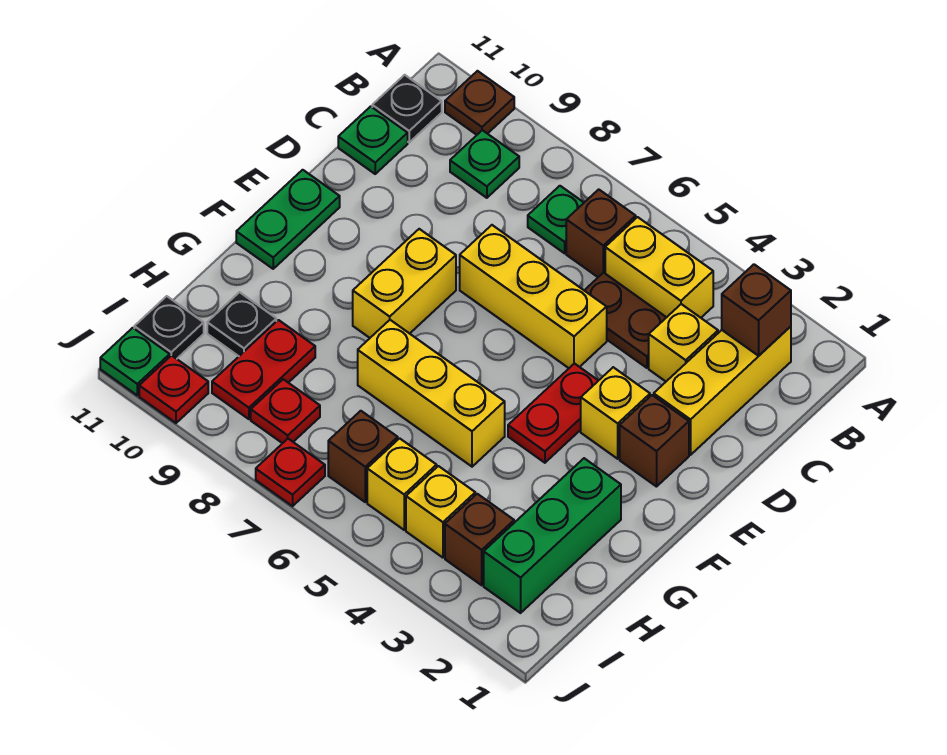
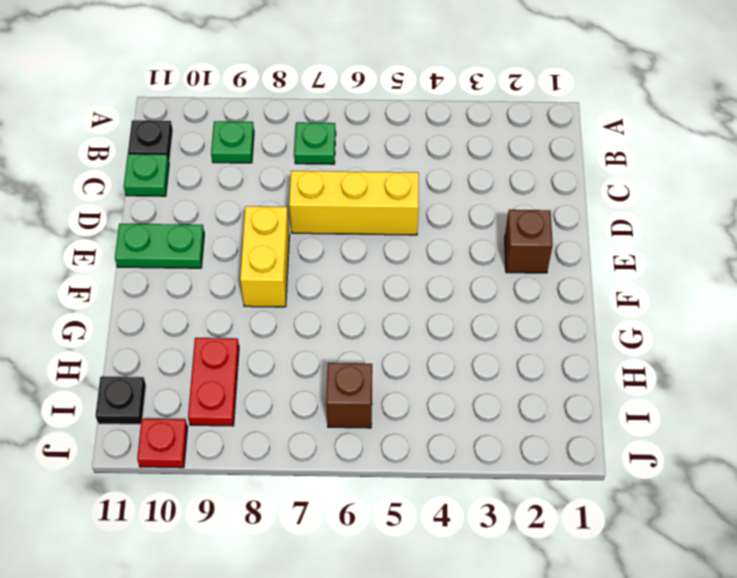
green plate E10:E11 level 1 -> green plate E11:F11 level 1
none -> brown plate A10 level 1
none -> yellow brick B2:D2 level 1
none -> yellow brick B4:B5 level 1
none -> brown brick B6 level 1

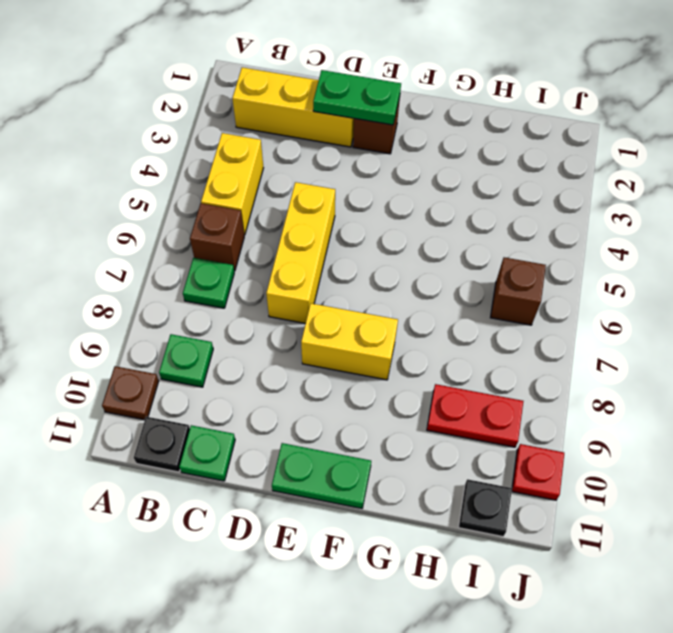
green plate D2:E2 level 2 -> none
none -> yellow brick C3 level 1
none -> brown plate C4:C5 level 1
none -> yellow brick E3 level 1
none -> red plate E4:F4 level 1

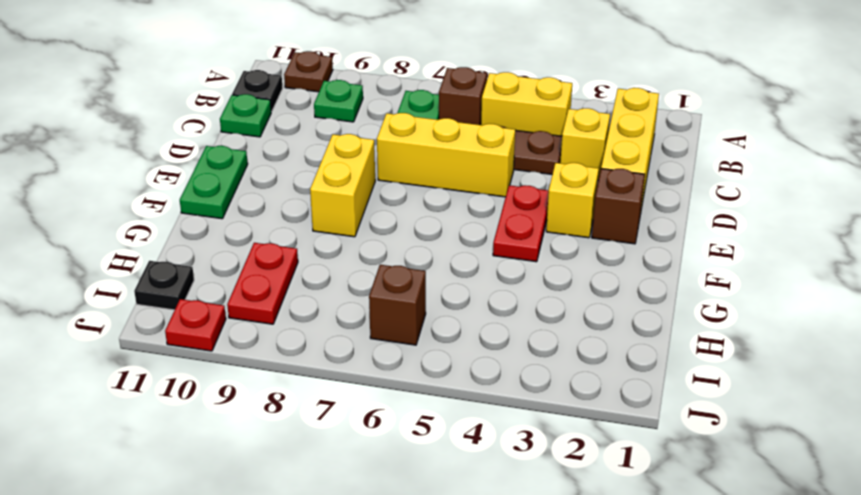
none -> green brick G2:I2 level 1
none -> yellow brick G5:G7 level 1
none -> black plate H10 level 1
none -> brown brick I3 level 1

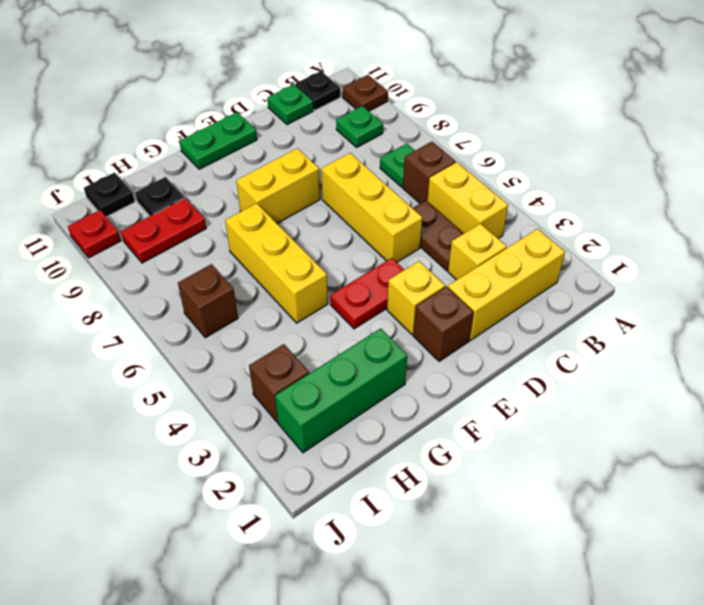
none -> yellow brick I4 level 1
none -> yellow brick I5 level 1
none -> red plate I8 level 1
none -> red plate J7 level 1

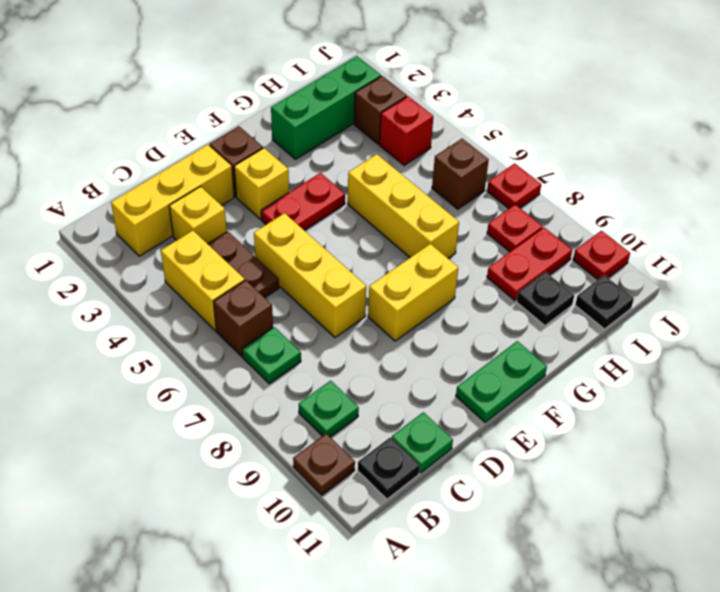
red brick I4 level 1 -> yellow brick I4 level 1
none -> yellow brick I5 level 1
none -> green plate J11 level 1
none -> brown brick B2 level 2

